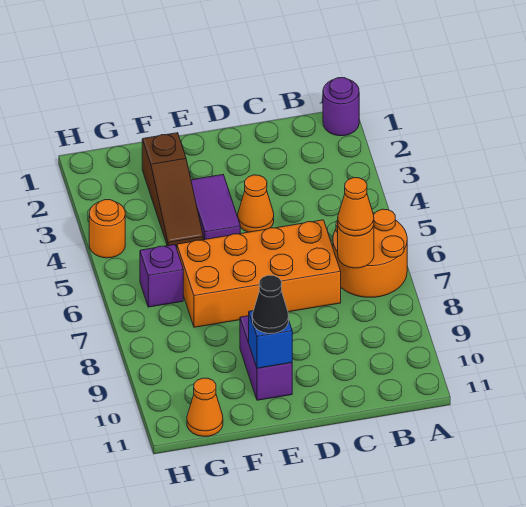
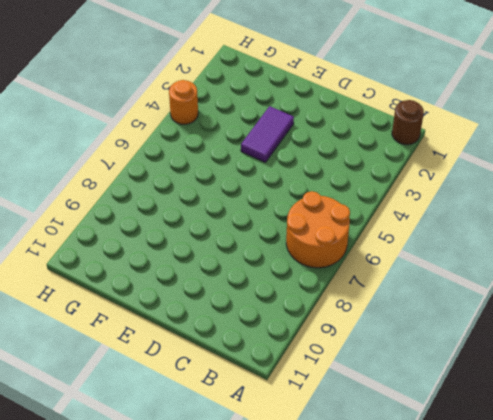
brown round brick A1 level 1 -> purple round brick A1 level 1
none -> orange brick C6:F7 level 1
none -> orange cone D4 level 1
none -> purple brick E9:E10 level 1

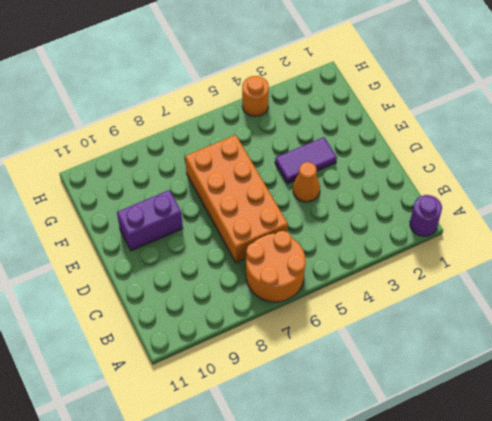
none -> brown slope F2:F4 level 1 top 2
none -> purple brick G6 level 1
none -> orange cone G11 level 1

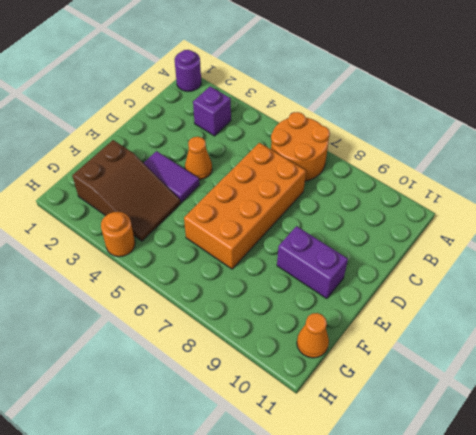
purple brick B3 level 1 -> purple brick G6 level 1
brown slope F2:G4 level 1 top 2 -> brown slope F2:F4 level 1 top 2
none -> orange round brick B7 level 2
none -> blue brick E10 level 2
none -> orange cone B7 level 3

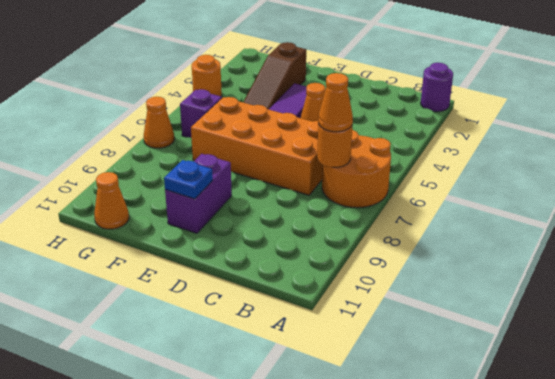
blue plate E10 level 2 -> blue brick E10 level 2
orange cone H7 level 1 -> none
none -> black cone E10 level 3

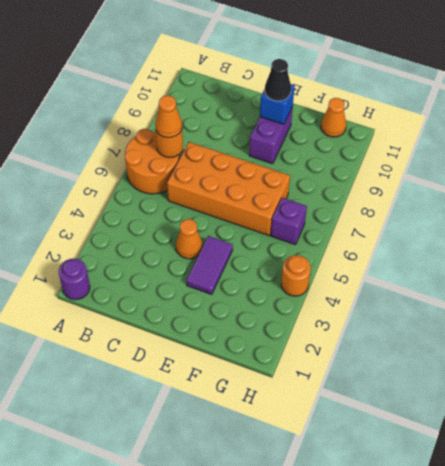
none -> brown slope F2:F4 level 1 top 2

